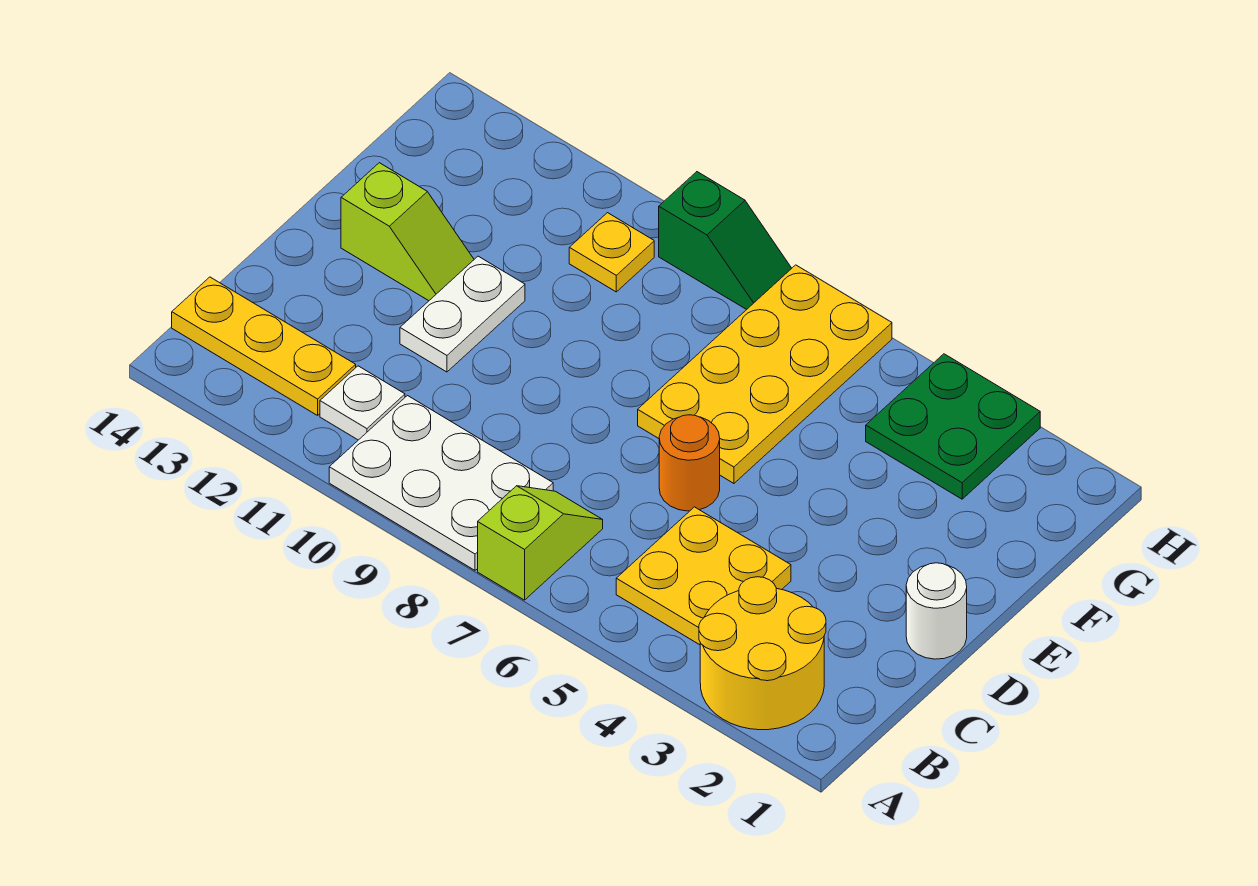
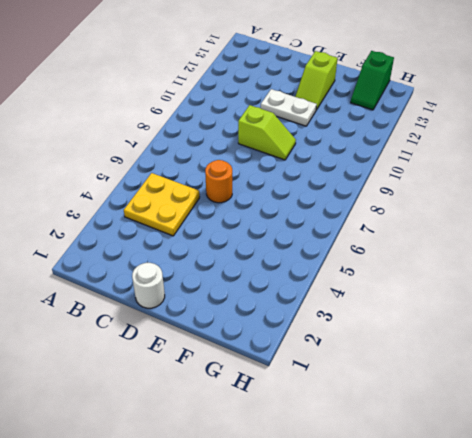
lime slope D9:E9 level 1 top D -> lime slope A7:B7 level 1 top A
green slope G13:G14 level 1 top 14 -> green slope H8:H9 level 1 top 9
none -> yellow round brick A2:B3 level 1
none -> white plate A8:B10 level 1
none -> white plate B11 level 1

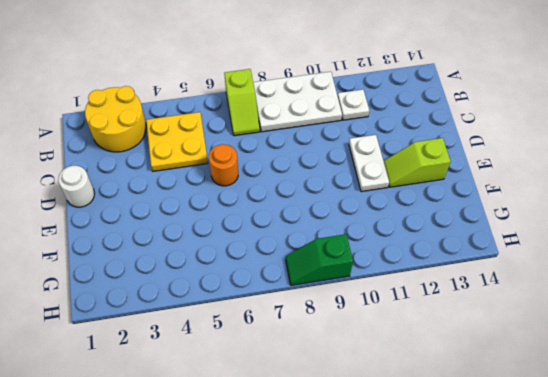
none -> yellow plate B12:B14 level 1
none -> yellow plate E6:H7 level 1
none -> green plate G3:H4 level 1

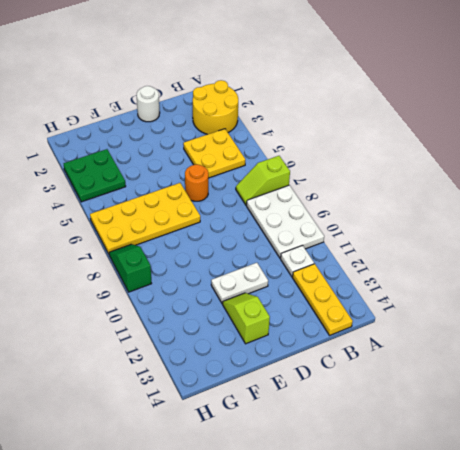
none -> yellow plate G10 level 1

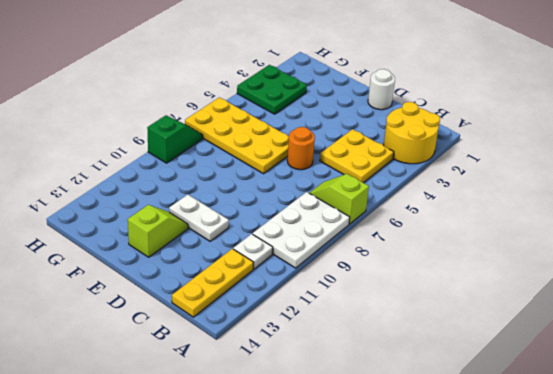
none -> yellow plate G10 level 1

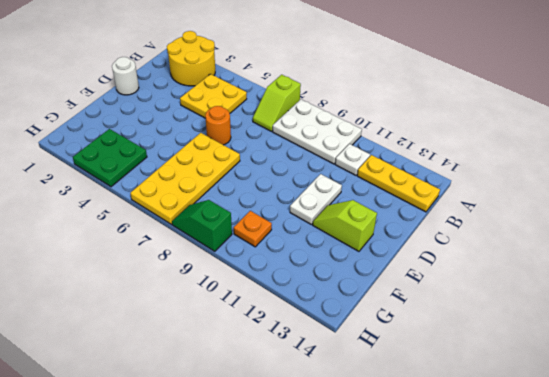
orange plate G10 level 1 -> yellow plate G10 level 1

